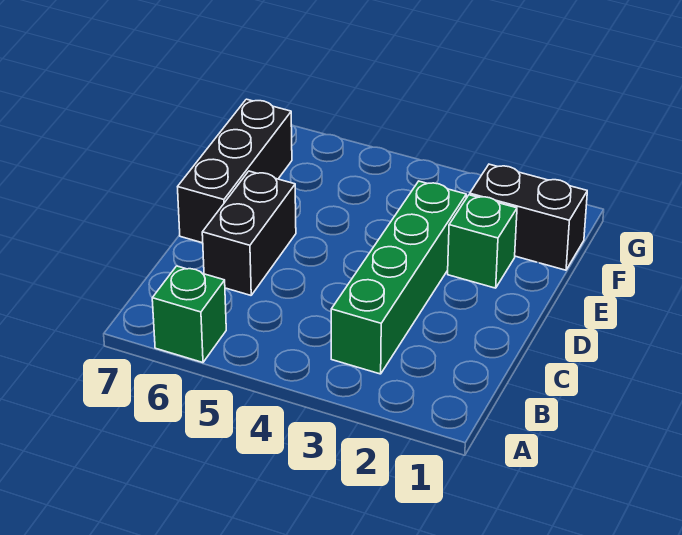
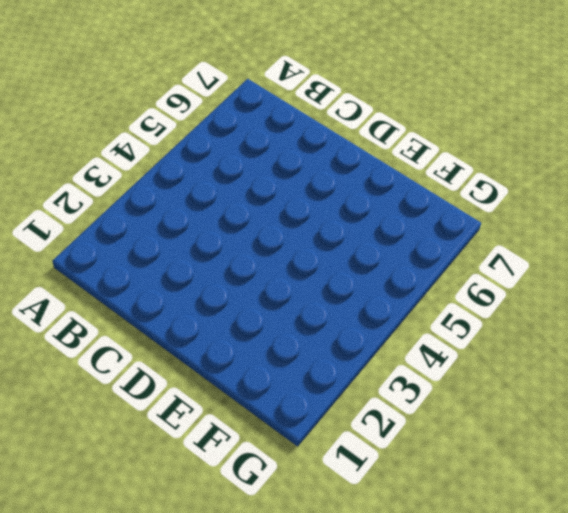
none -> green brick A6 level 1
none -> green brick B3:E3 level 1

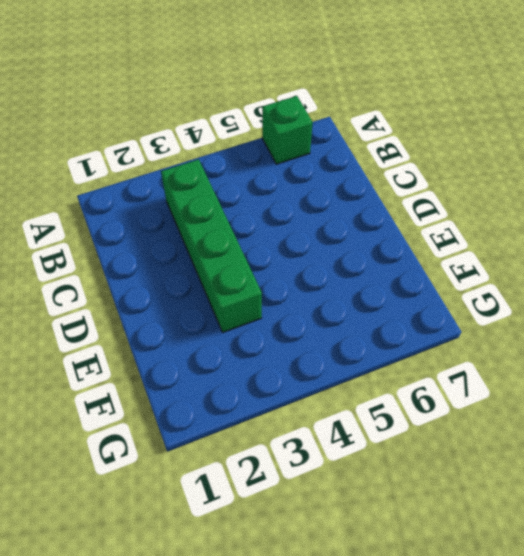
none -> black brick C6:D6 level 1
none -> black brick D7:F7 level 1

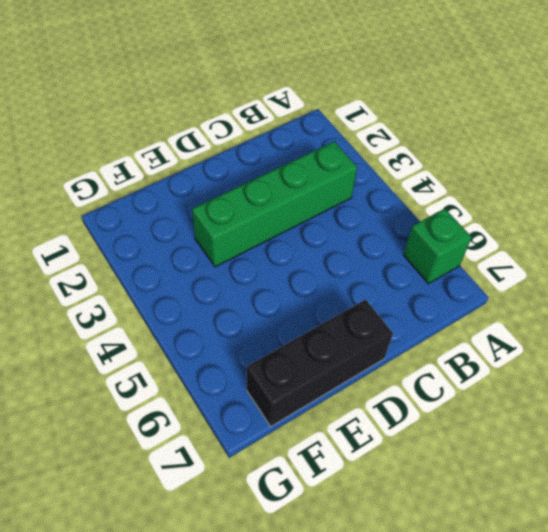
none -> black brick C6:D6 level 1
none -> green brick E2 level 1

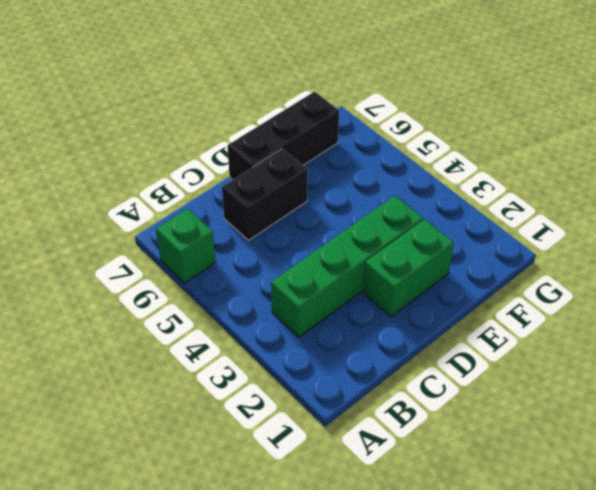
green brick D2:E2 level 1 -> green brick E2 level 1
none -> black brick F1:F2 level 1

